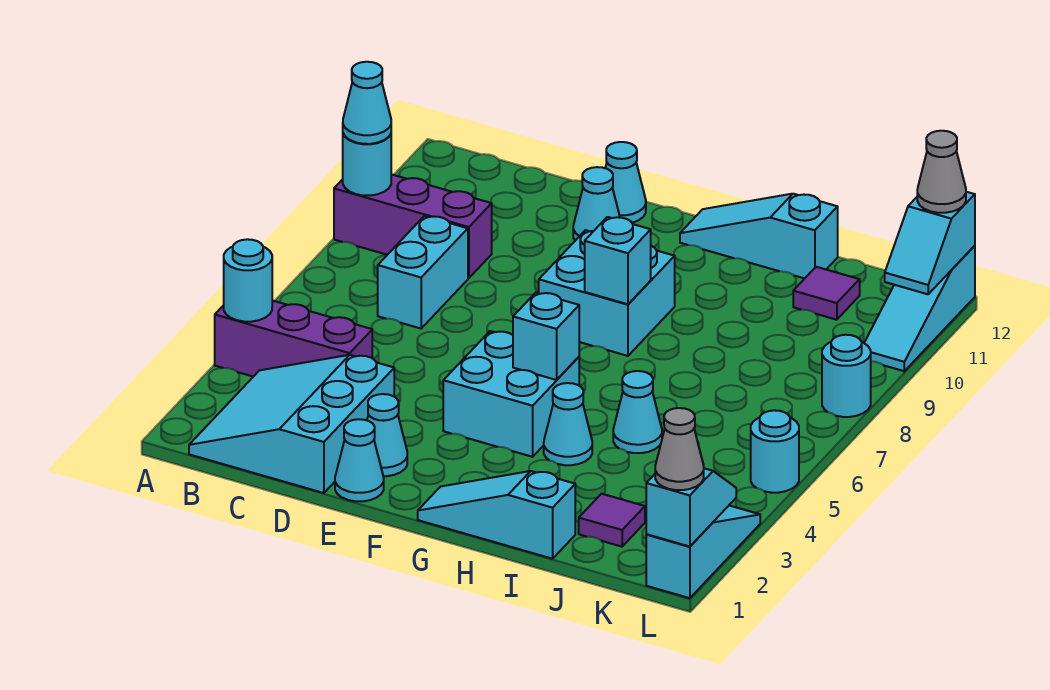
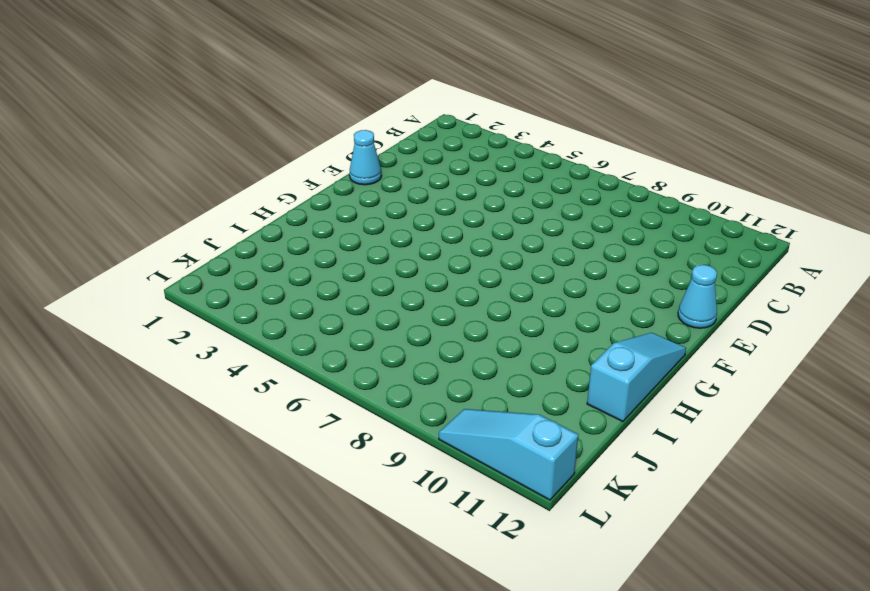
none -> purple brick A4:C4 level 1
none -> purple brick A9:C9 level 1
none -> cyan slope B1:D3 level 1 top D

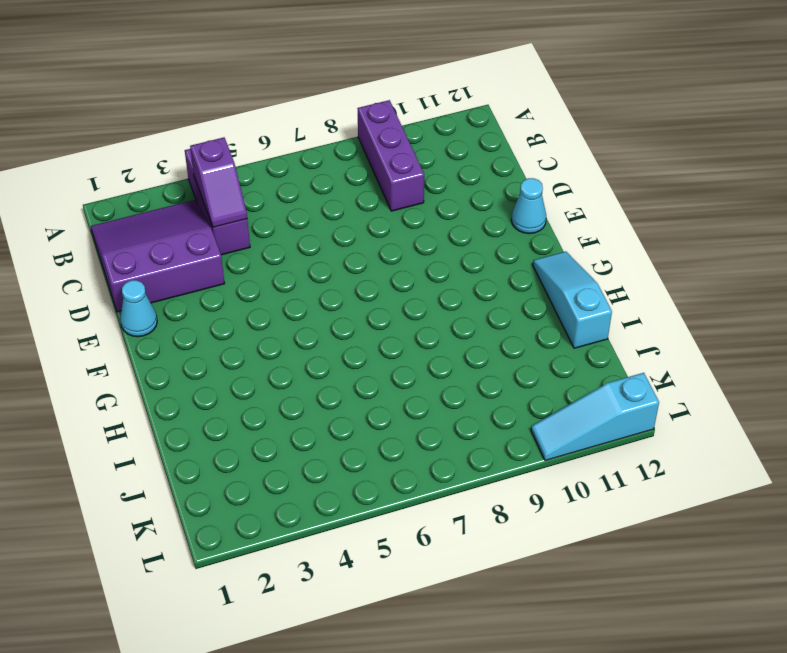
purple slope B1:D3 level 1 top D -> cyan slope B1:D3 level 1 top D
purple slope B4:C4 level 2 top B -> none
none -> cyan brick C7:C8 level 1
none -> cyan cone E2 level 1
none -> cyan cone E11 level 1

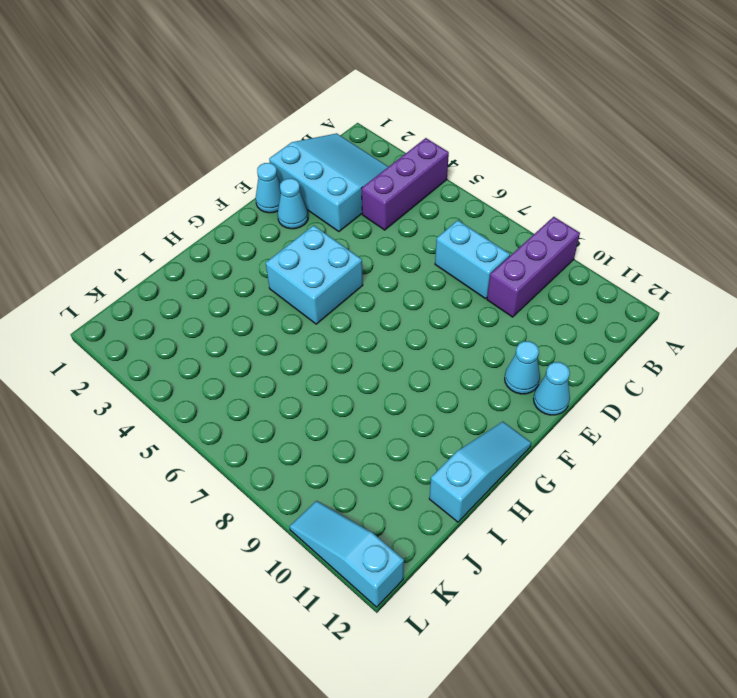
none -> cyan brick F8:G9 level 1
none -> cyan slope G1:I1 level 1 top I
none -> cyan cone H4 level 1

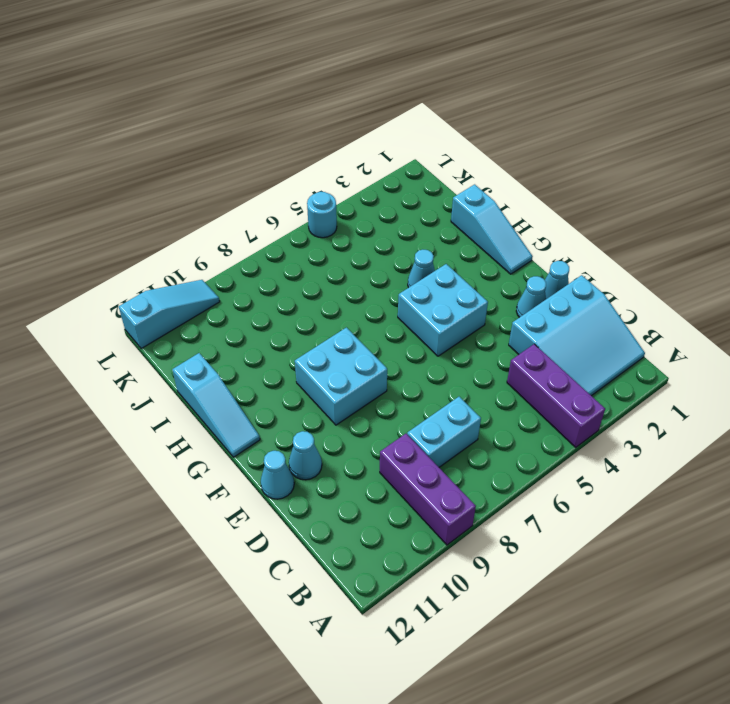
none -> cyan cone I5 level 1
none -> purple tile J2 level 1
none -> purple tile J11 level 1

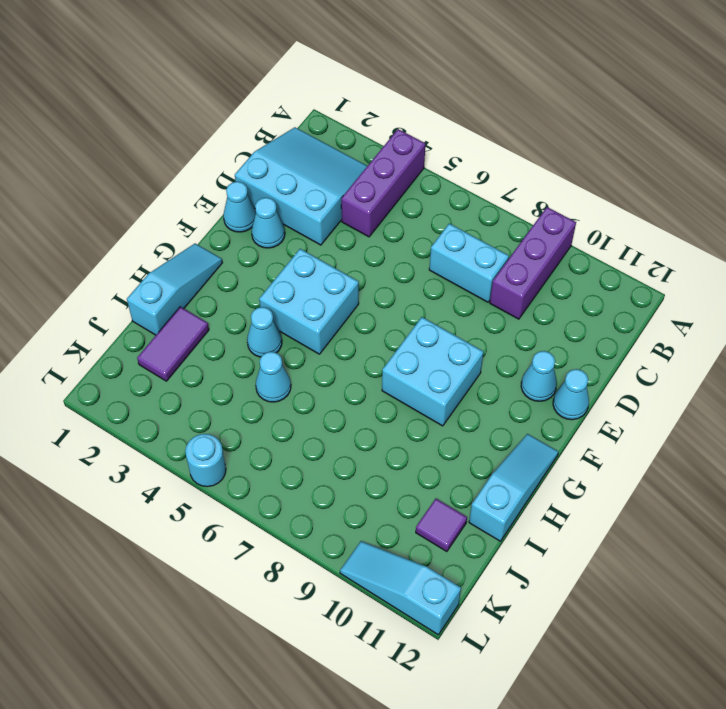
purple tile I2:J2 level 1 -> purple tile J2 level 1
none -> cyan slope L1:L3 level 1 top 1
none -> cyan round brick L8 level 1
none -> cyan round brick A4 level 2

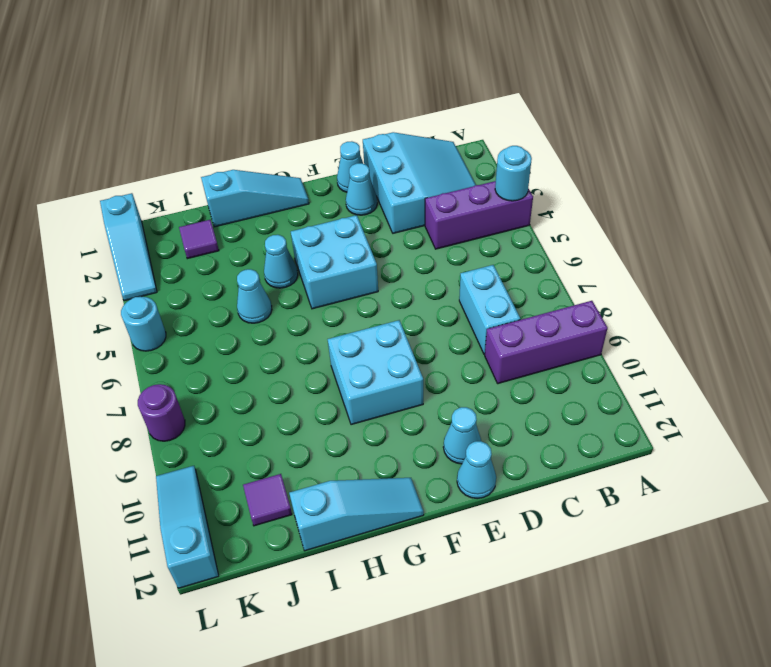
purple round brick L8 level 1 -> cyan round brick L8 level 1
none -> cyan round brick A9 level 2
none -> cyan brick G5 level 2
none -> cyan brick G8 level 2

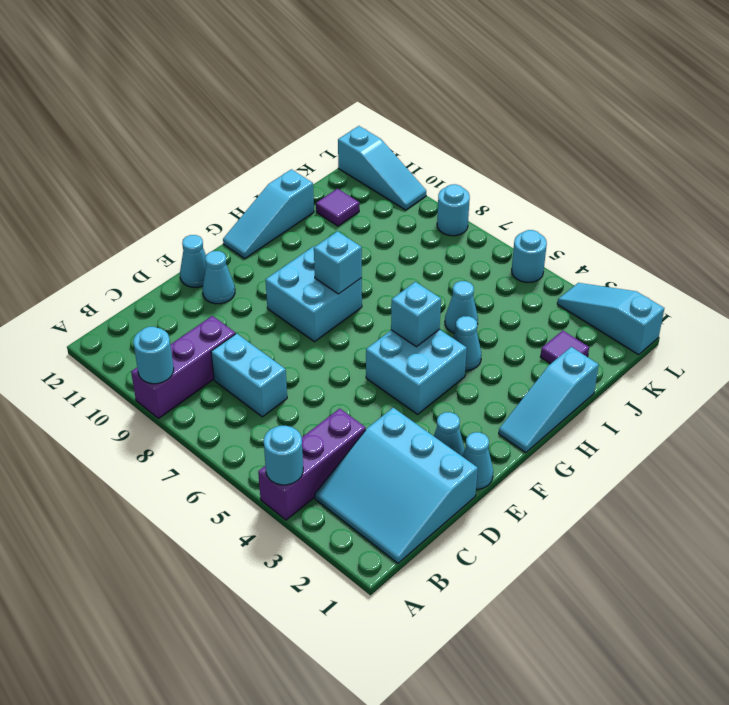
none -> cyan slope L1:L2 level 2 top 1
none -> cyan slope L11:L12 level 2 top 12
none -> cyan cone A9 level 3

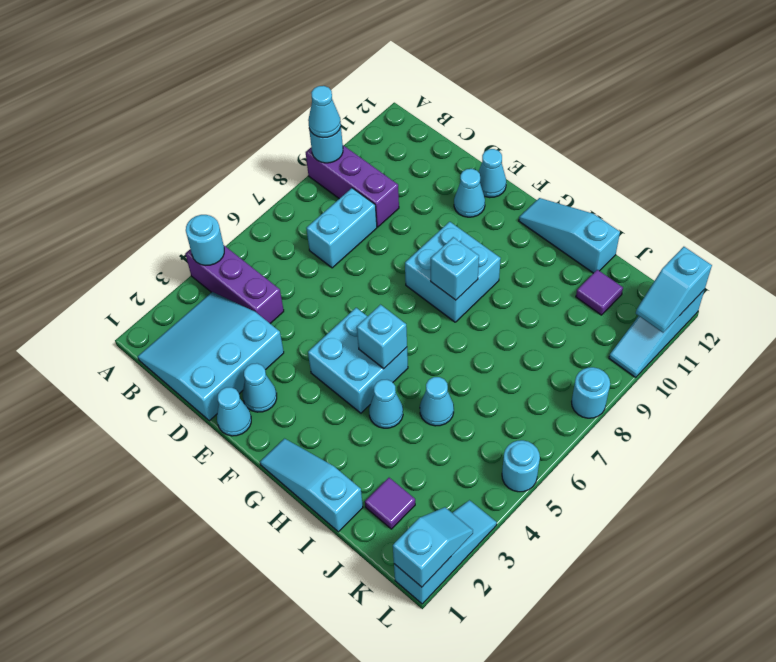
none -> grey cone L1 level 3
none -> grey cone L12 level 3

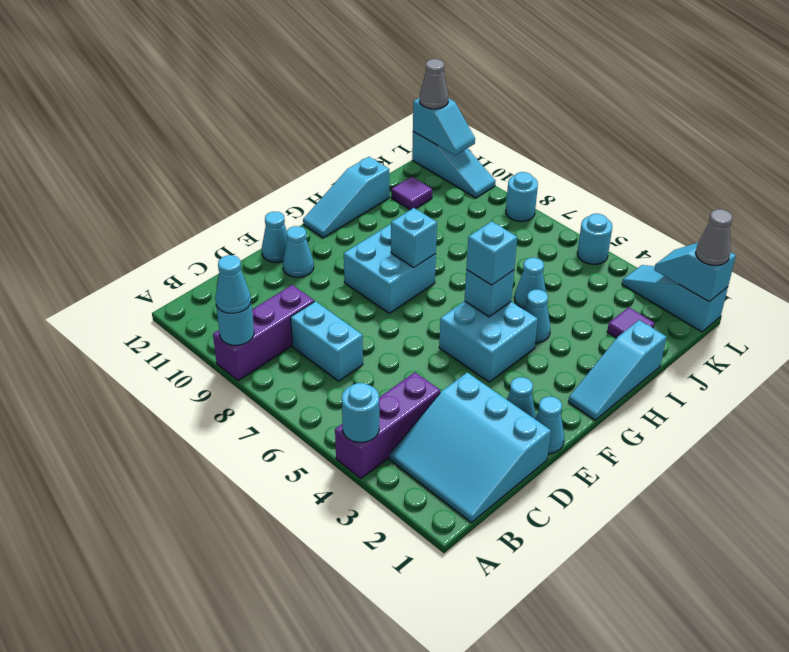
cyan brick G5 level 3 -> none

